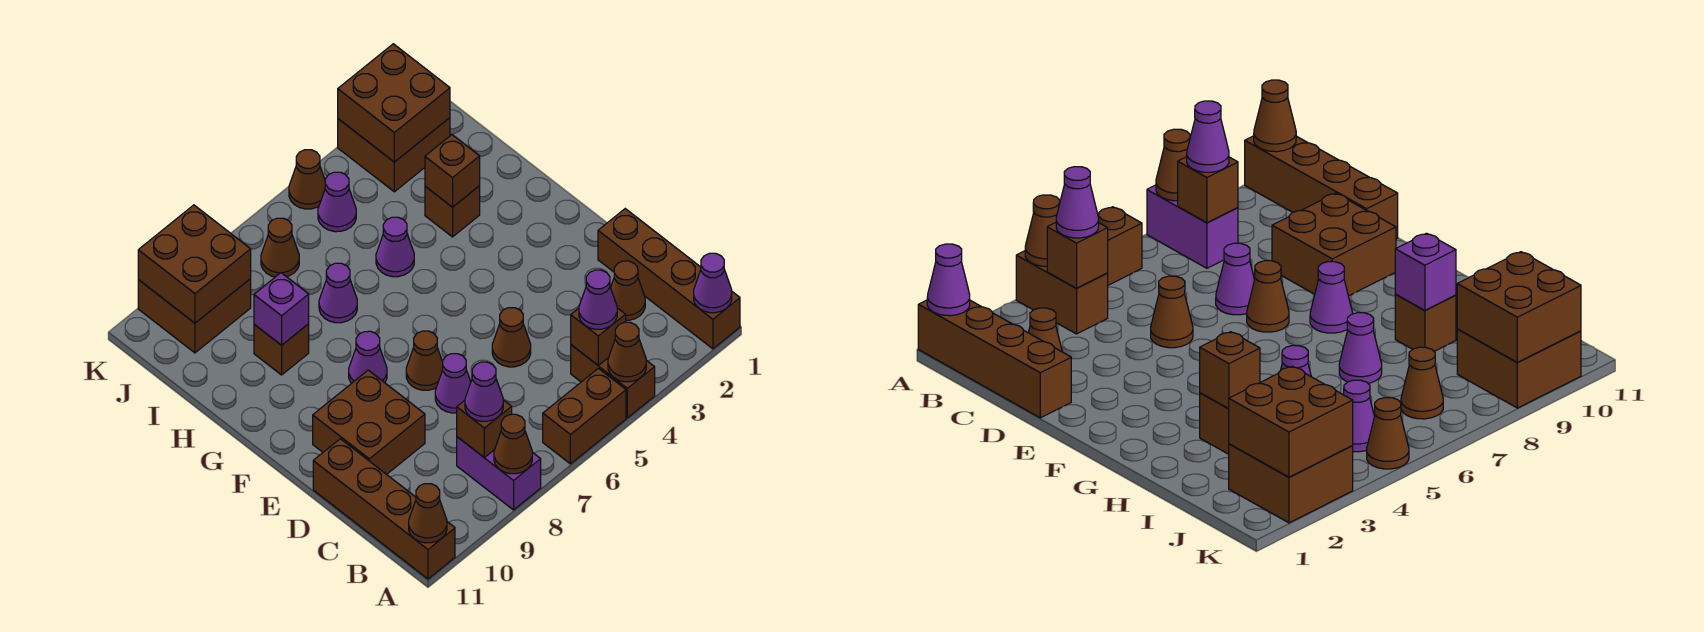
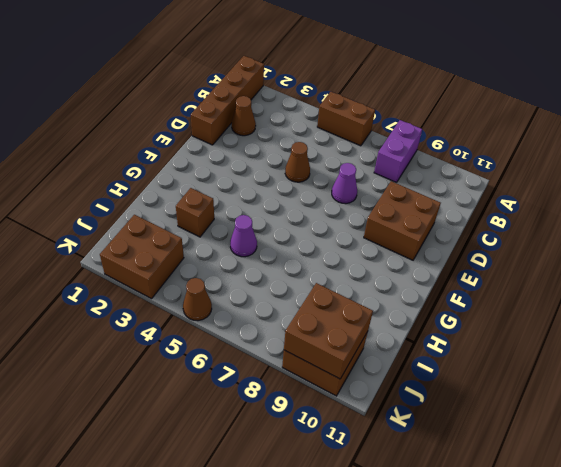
none -> brown brick A4:B4 level 1
none -> brown brick A11:D11 level 1
none -> brown cone E7 level 1
none -> purple cone F8 level 1

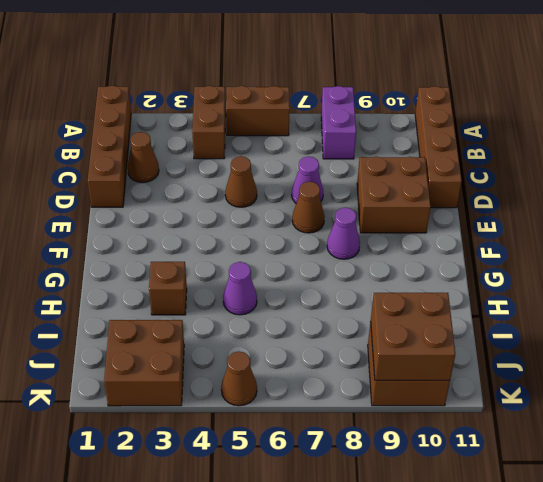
none -> purple cone H7 level 1
none -> brown brick H9 level 1
none -> purple cone J5 level 1
none -> brown cone J7 level 1

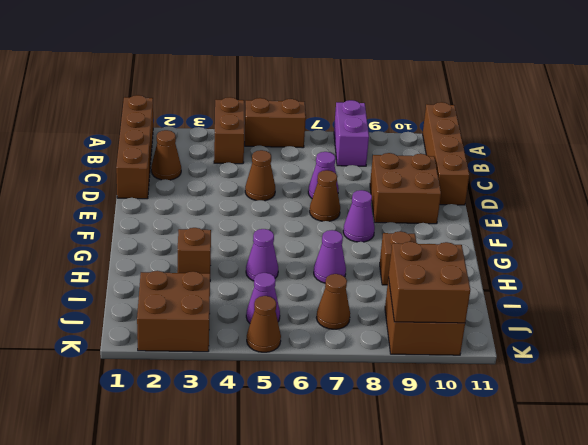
none -> purple cone A1 level 2
none -> brown cone A4 level 2
none -> brown cone A8 level 2
none -> brown cone A11 level 2

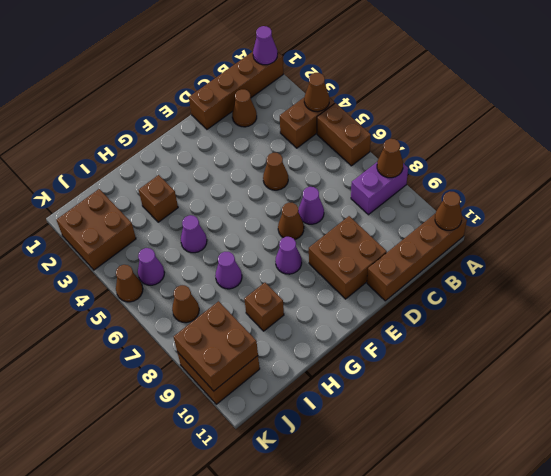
none -> brown brick B4 level 2
none -> brown brick B8 level 2
none -> brown brick H3 level 2
none -> purple brick H9 level 2

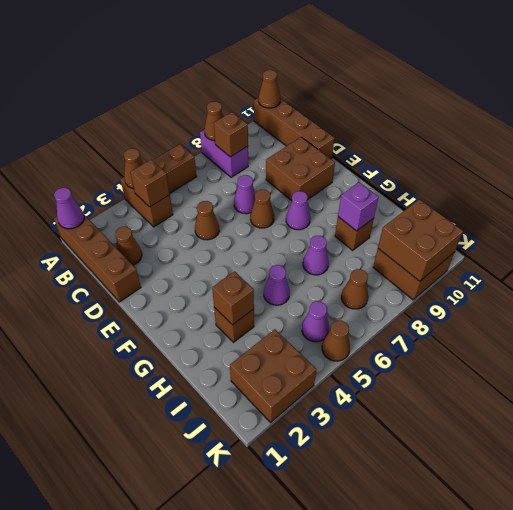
none -> brown brick J2:K3 level 2
none -> purple cone B4 level 3
none -> purple cone B8 level 3

